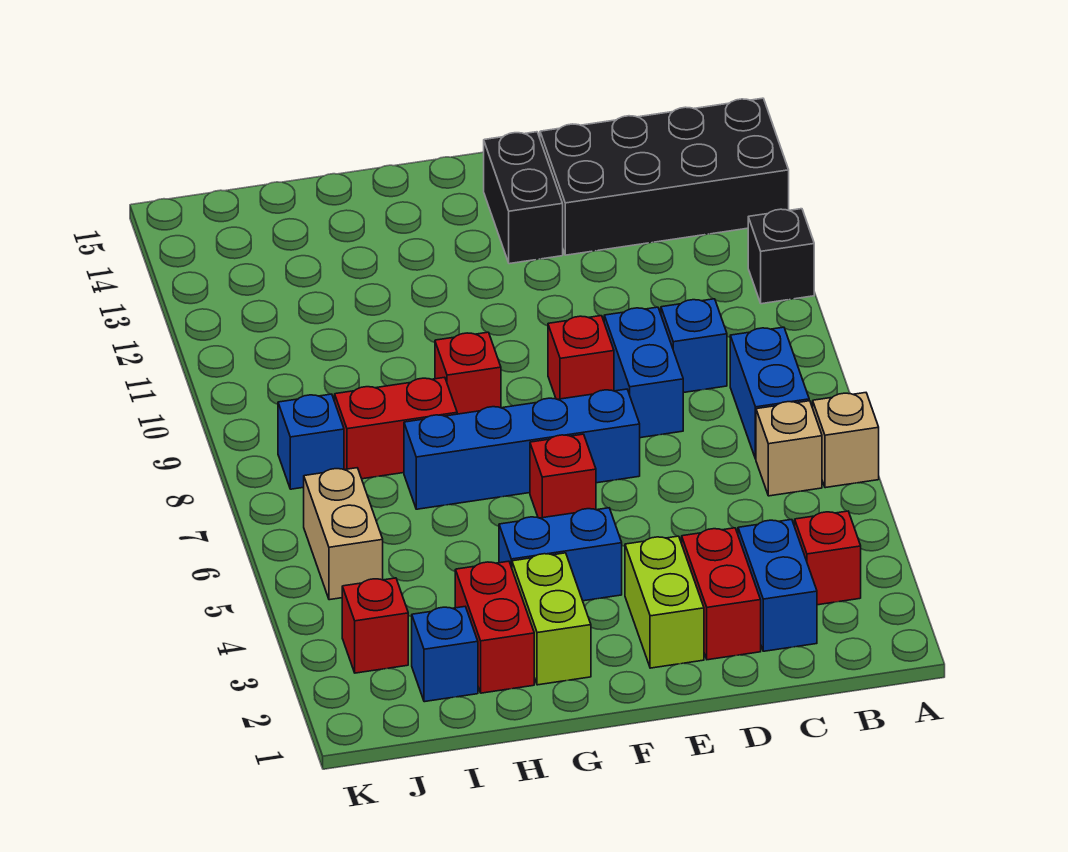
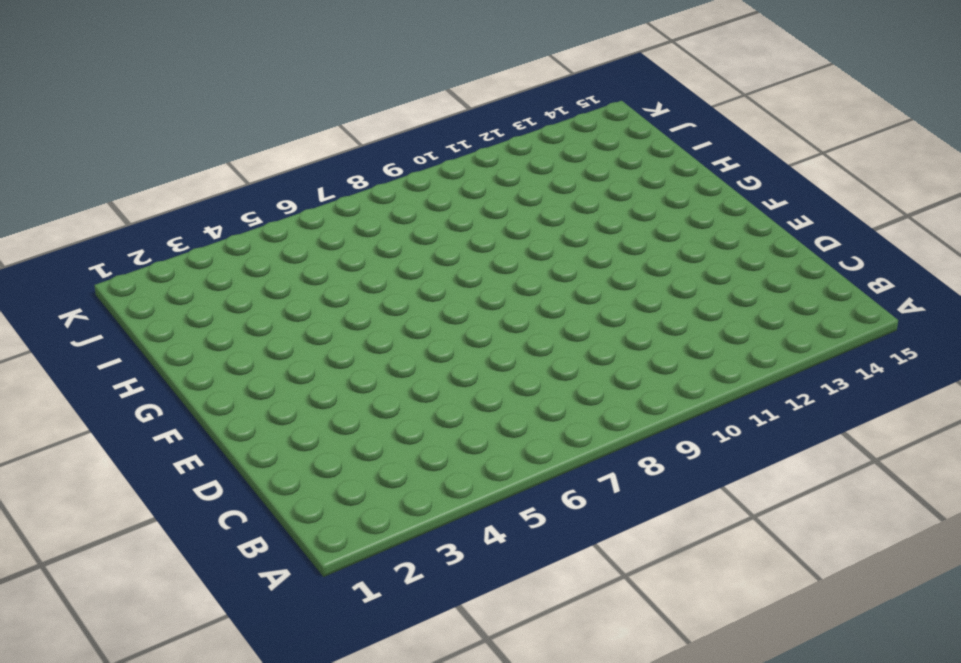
none -> tan brick A6 level 1
none -> black brick A11 level 1
none -> black brick A13:D14 level 1

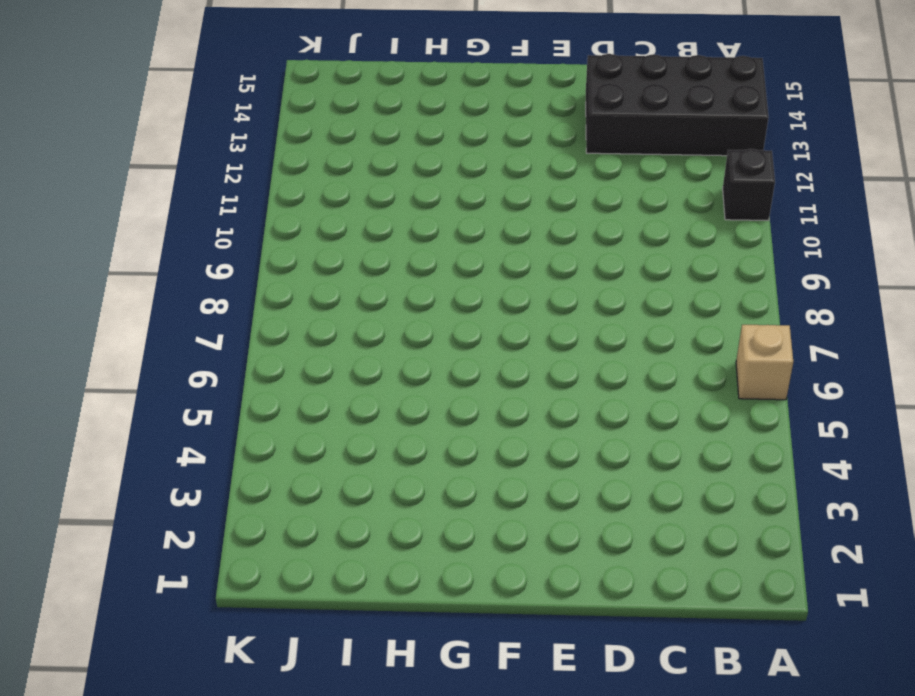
none -> red brick B3 level 1
none -> tan brick B6 level 1
none -> blue brick B7:B8 level 1

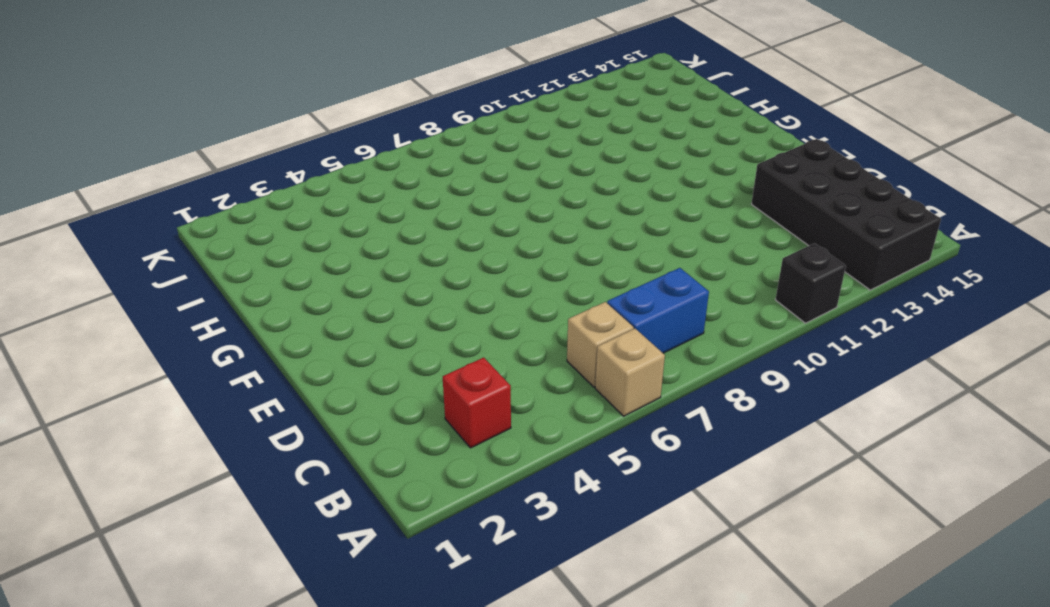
none -> blue brick C2:C3 level 1
none -> blue brick C9 level 1
none -> red brick D2:D3 level 1

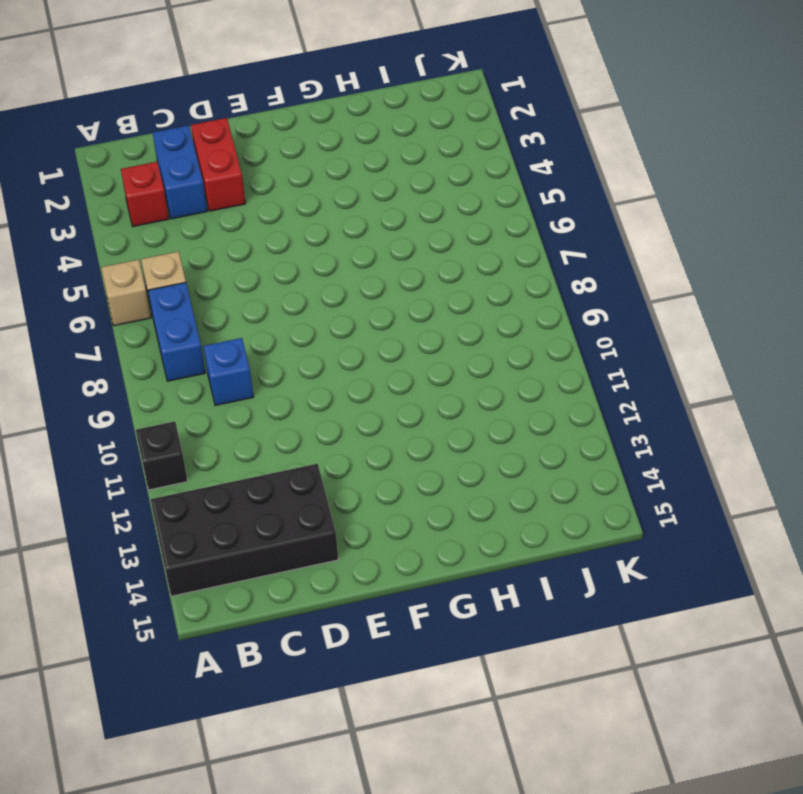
none -> blue brick D8:D9 level 1
none -> lime brick E2:E3 level 1
none -> blue brick E7:H7 level 1

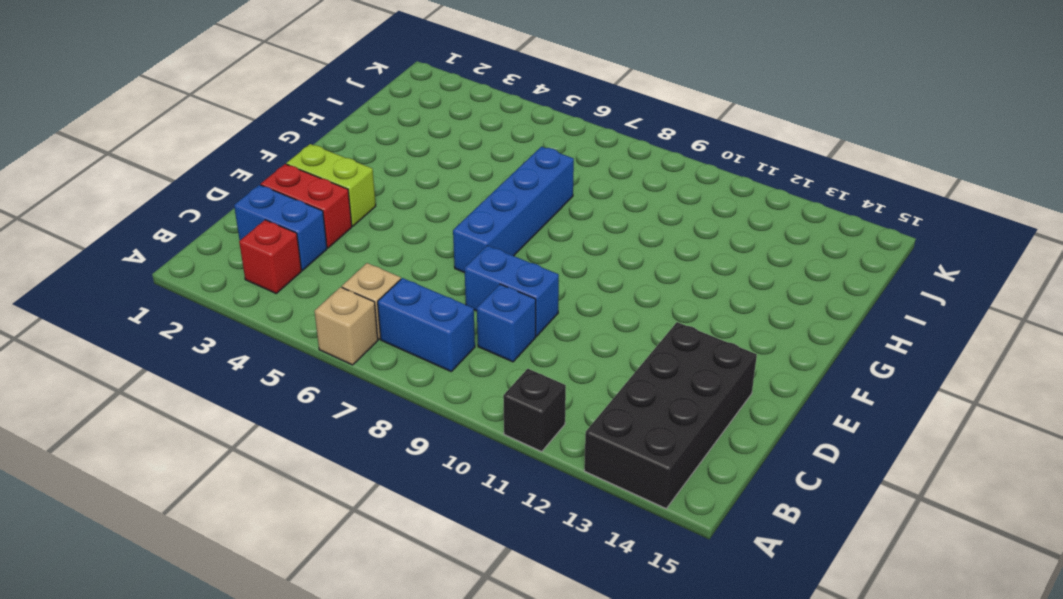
none -> red brick E9 level 1
none -> black brick E13:E14 level 1
none -> blue brick F4:G4 level 1

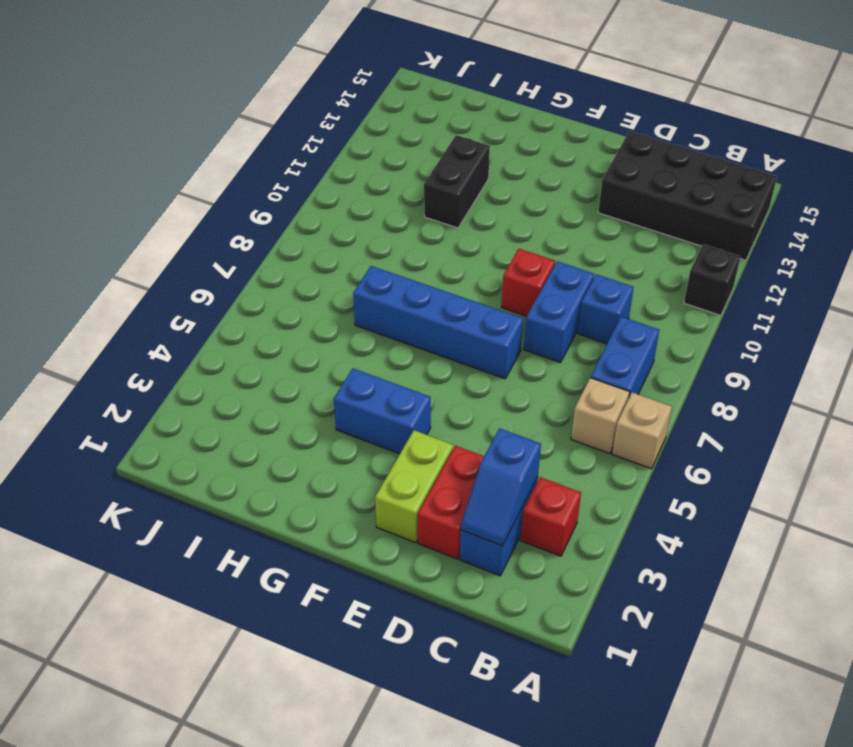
blue slope C2:C3 level 2 top 3 -> none
black brick H11:H12 level 1 -> black brick E13:E14 level 1
none -> red brick F6 level 1
none -> lime brick G2:G3 level 1
none -> red brick G9 level 1

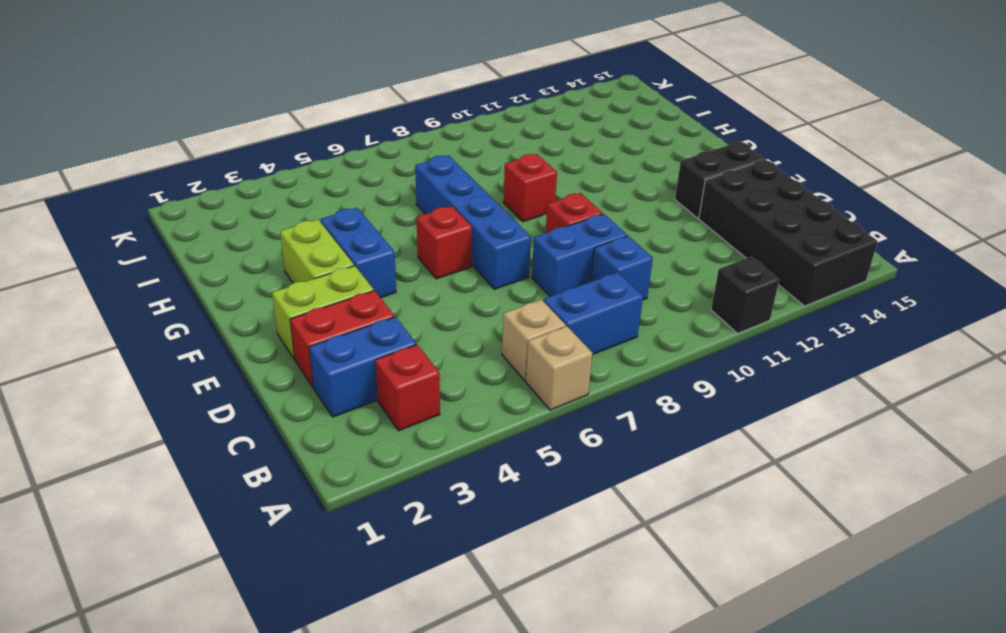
lime brick F3:G3 level 1 -> lime brick G2:G3 level 1
none -> red brick H2:H3 level 1
none -> red brick H8:I8 level 1
none -> blue brick I2 level 1

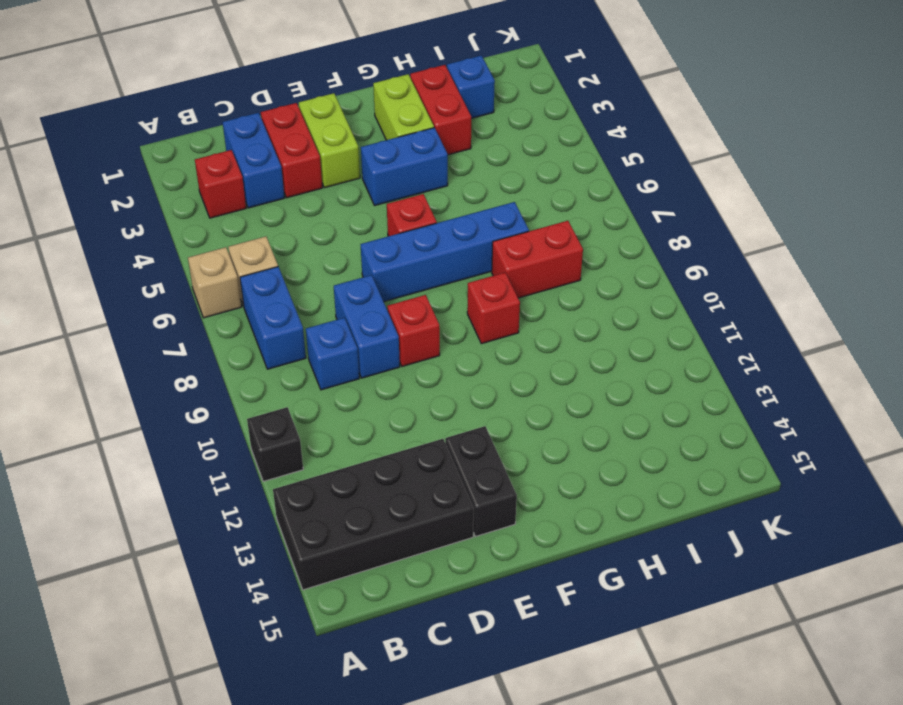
none -> red brick J3 level 1
none -> tan brick J5:J6 level 1
none -> blue brick J8 level 1

